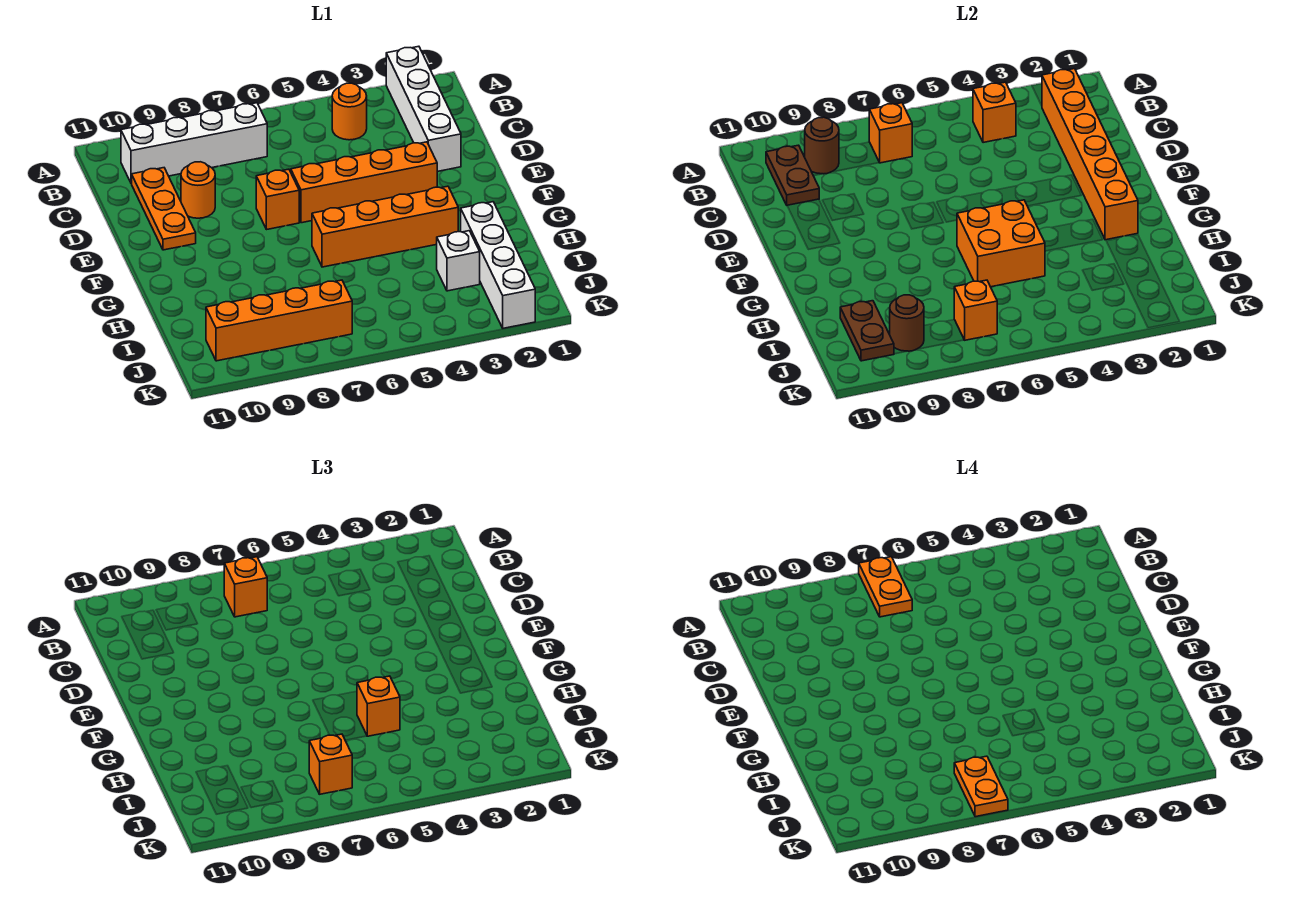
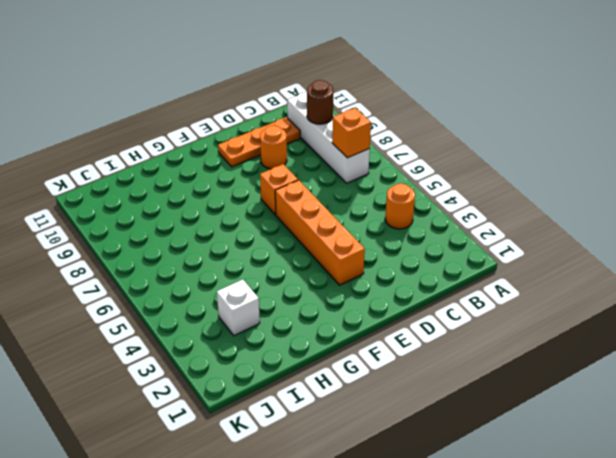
none -> white brick A2:D2 level 1
none -> orange brick G3:G6 level 1
none -> white brick H2:K2 level 1

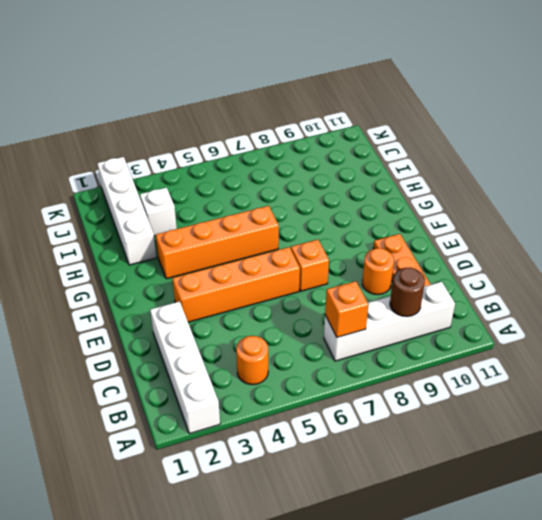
none -> orange brick J7:J10 level 1
none -> orange brick B2:G2 level 2
none -> orange brick B4 level 2

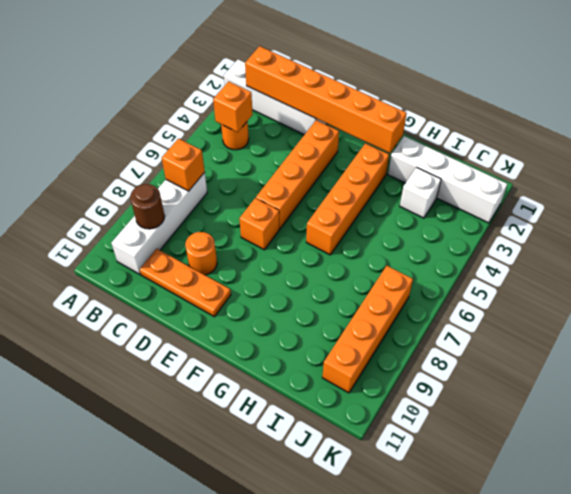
none -> brown plate B10:C10 level 2
none -> orange brick G5:H6 level 2
none -> brown plate I10:J10 level 2

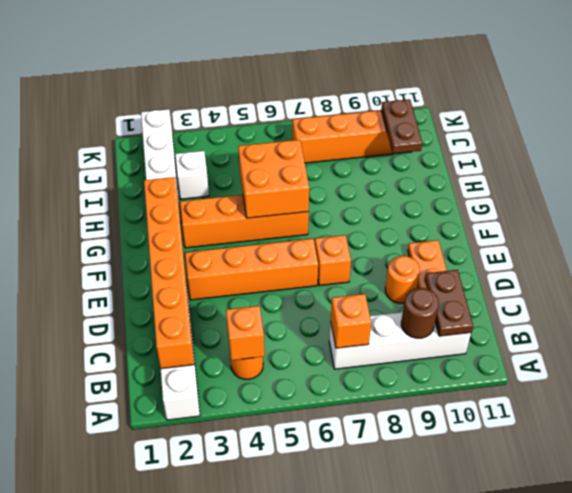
none -> orange brick J7 level 2
none -> brown round brick J9 level 2
none -> orange brick B7 level 3

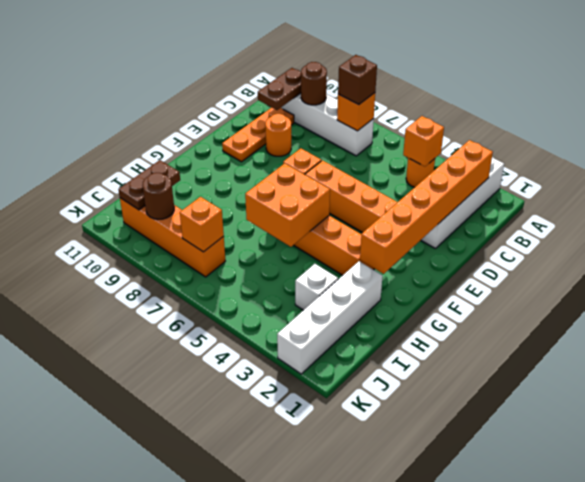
brown brick B7 level 3 -> orange brick B7 level 3
none -> orange brick H5 level 3
none -> orange brick J7 level 3
none -> orange plate A7:B7 level 4

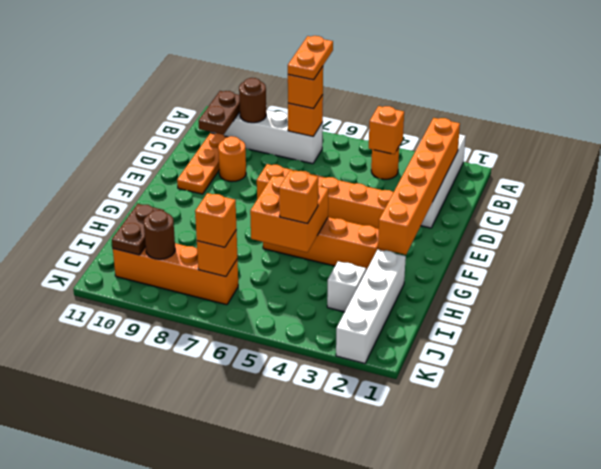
none -> orange plate J7:K7 level 4

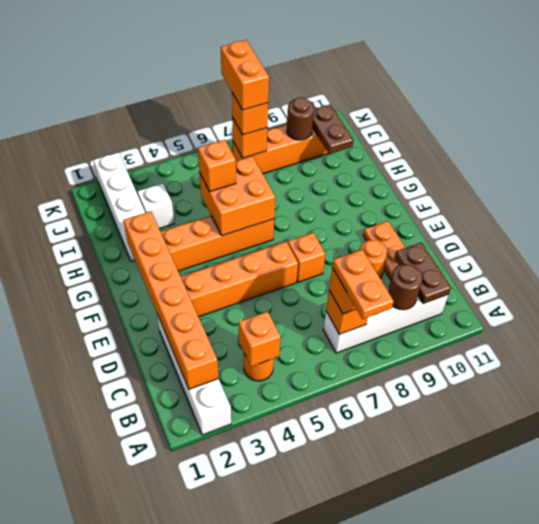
orange brick J7:K7 level 4 -> orange plate J7:K7 level 4

